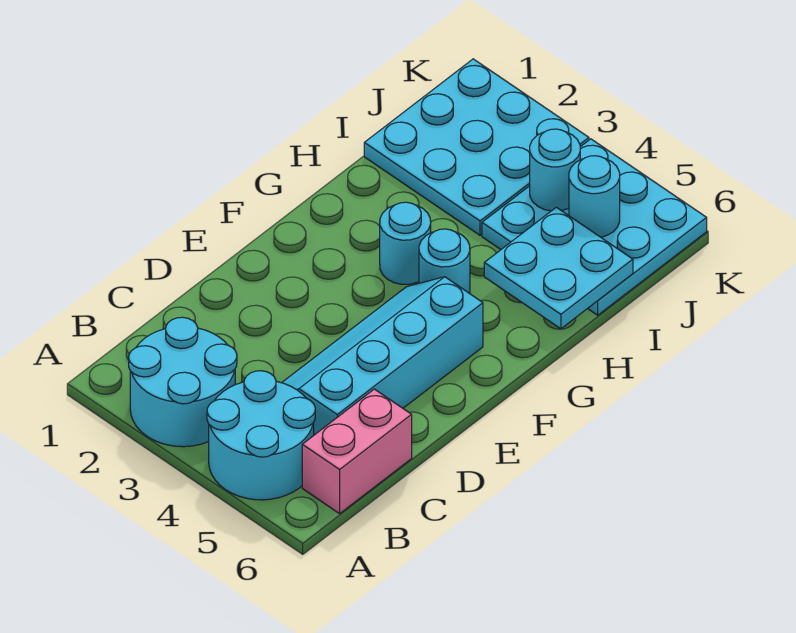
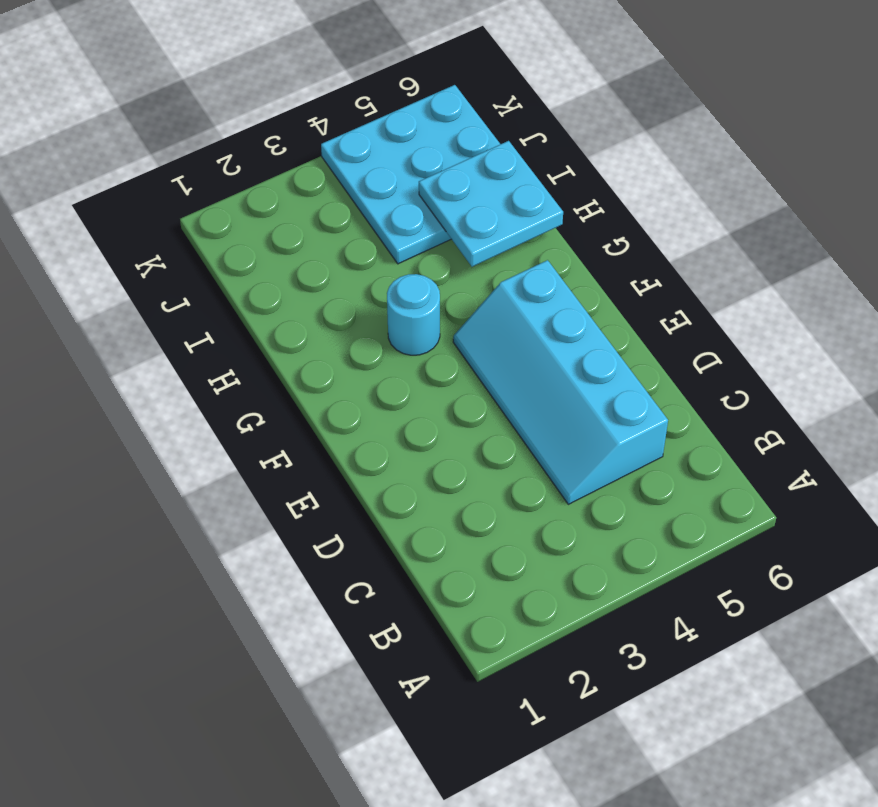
none -> cyan round brick A2:B3 level 1
none -> cyan round brick A4:B5 level 1

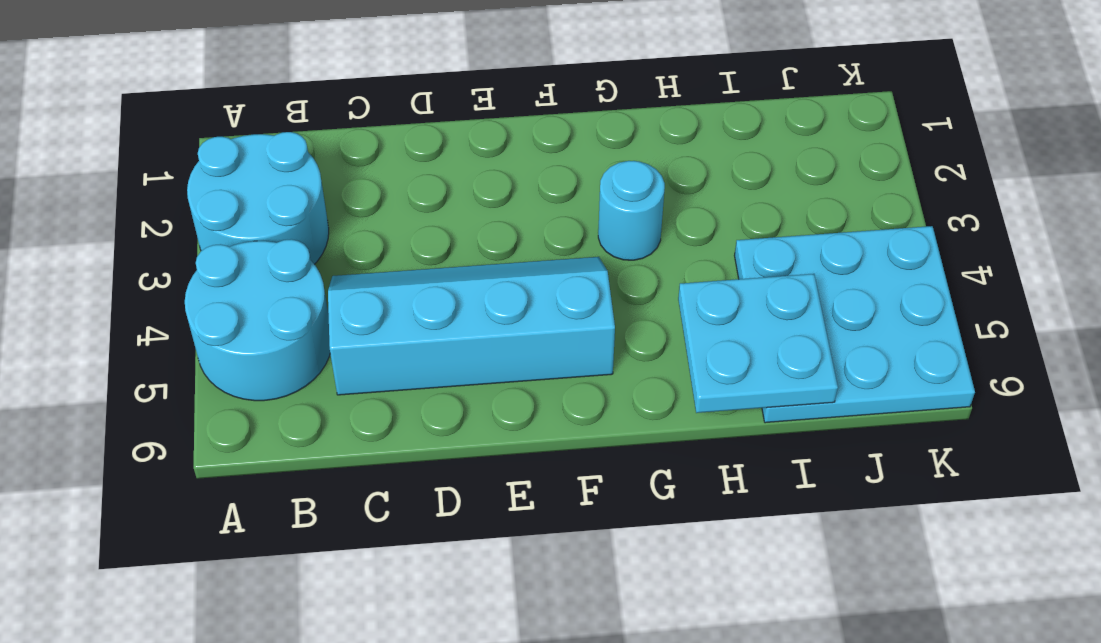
none -> pink brick B6:C6 level 1
none -> cyan round brick G4 level 1

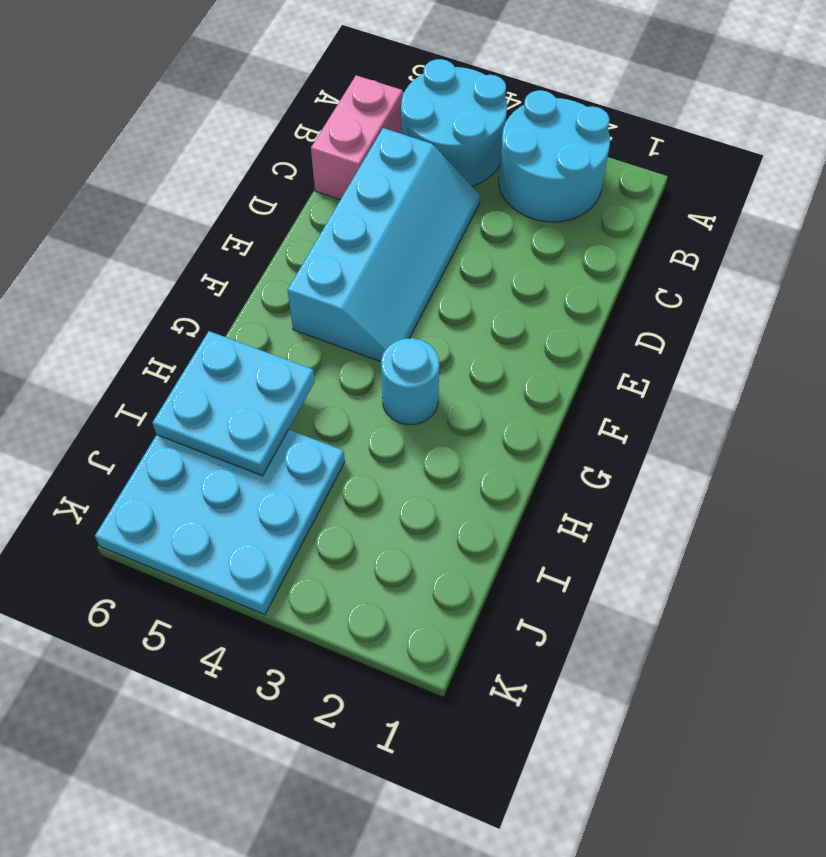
none -> cyan round brick G4 level 1
none -> cyan plate I1:K3 level 1

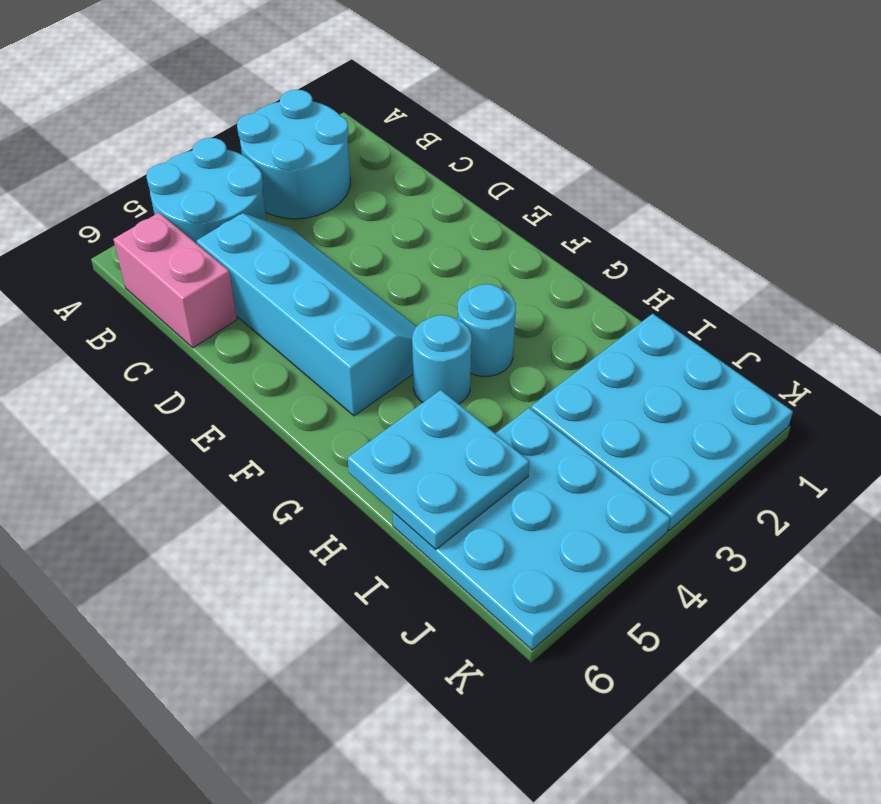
none -> cyan round brick J4 level 2
none -> cyan round brick J5 level 2

